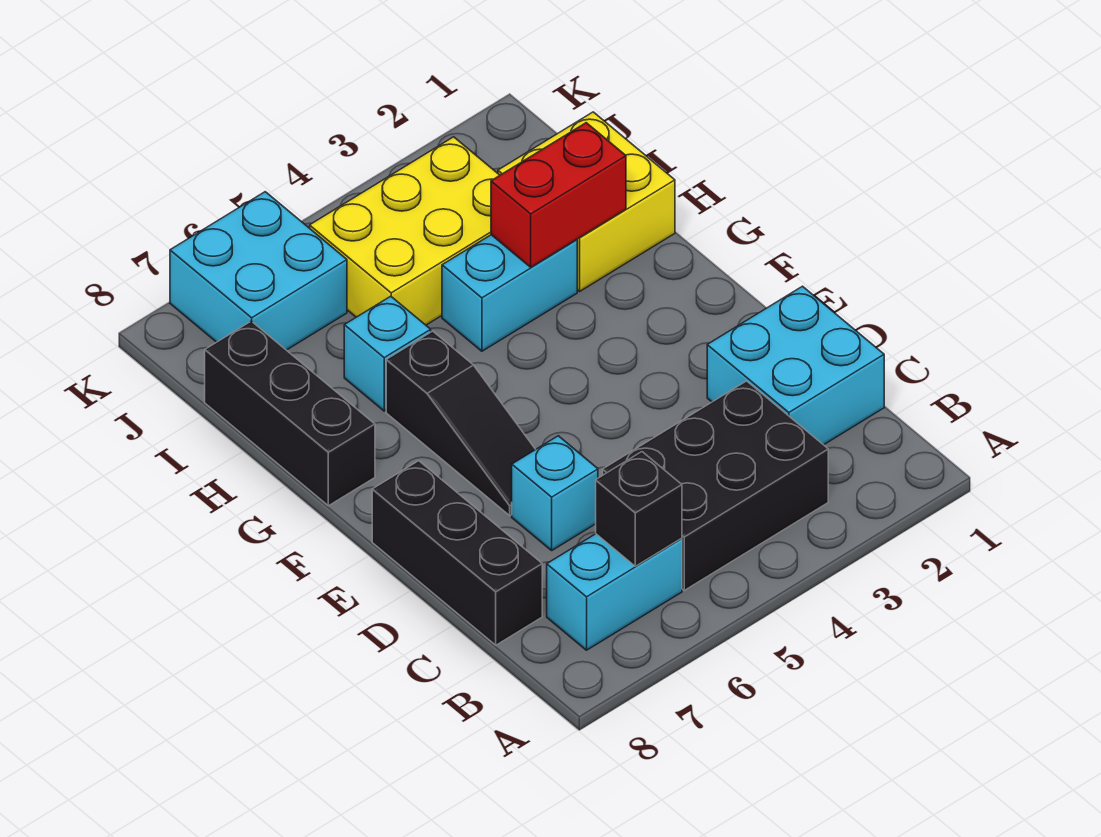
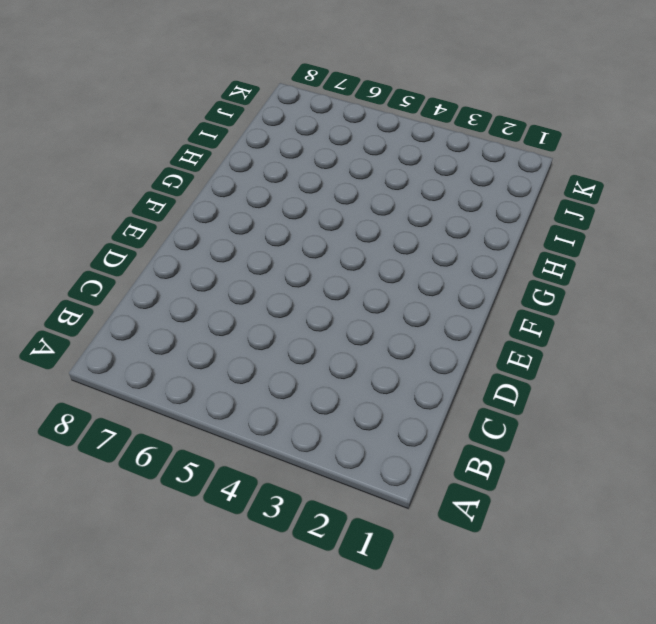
none -> black brick B3:C5 level 1
none -> cyan brick B6:B7 level 1
none -> cyan brick C1:D2 level 1

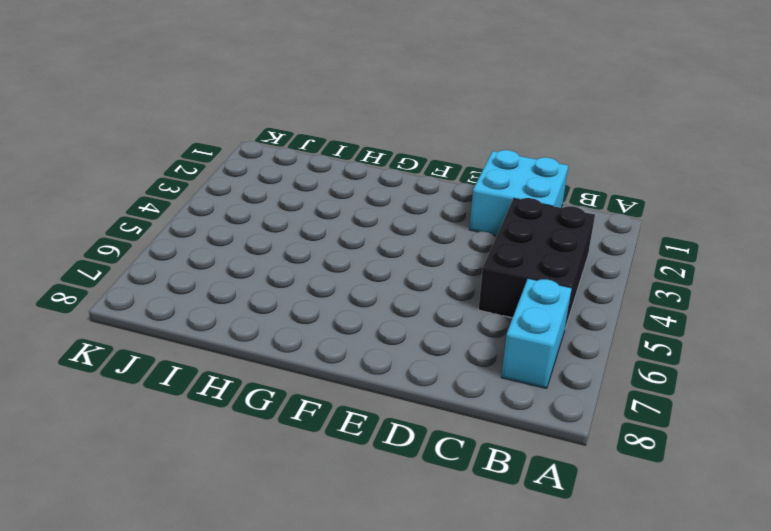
none -> black brick C8:E8 level 1
none -> cyan brick D6 level 1
none -> black slope E6:G6 level 1 top G

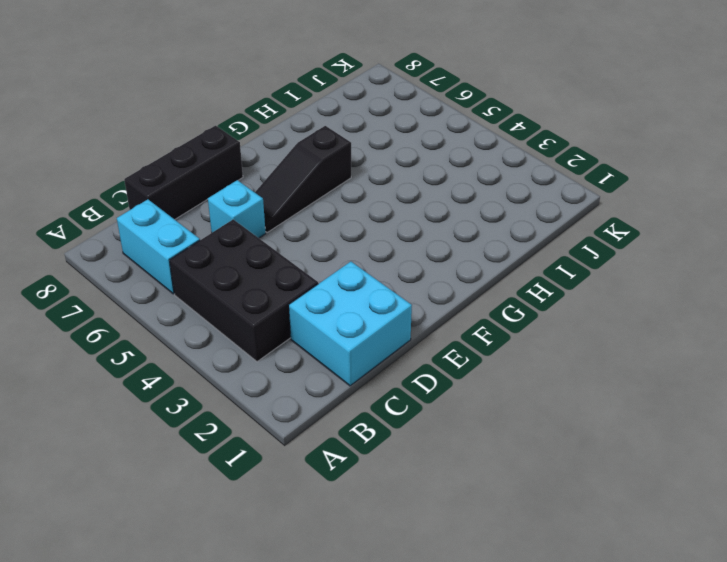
none -> black brick G8:I8 level 1
none -> yellow brick H1:I2 level 1
none -> cyan brick H3:H4 level 1

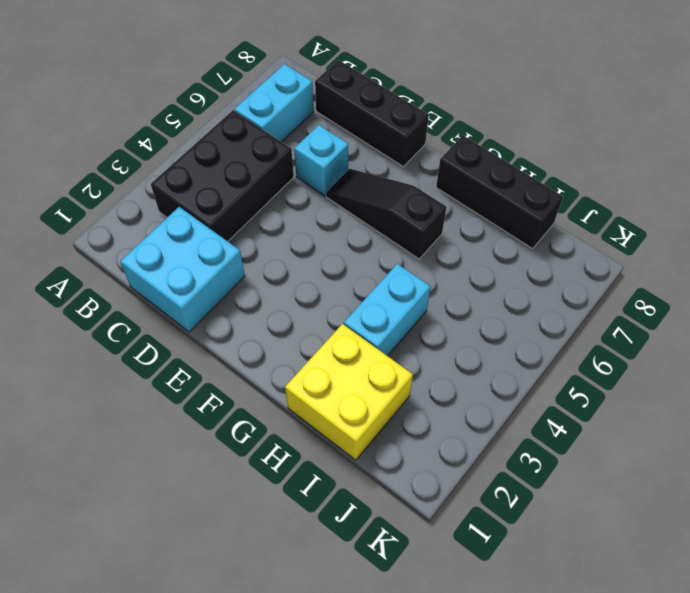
none -> cyan brick H6 level 1
none -> yellow brick I3:J5 level 1
none -> cyan brick J6:K7 level 1

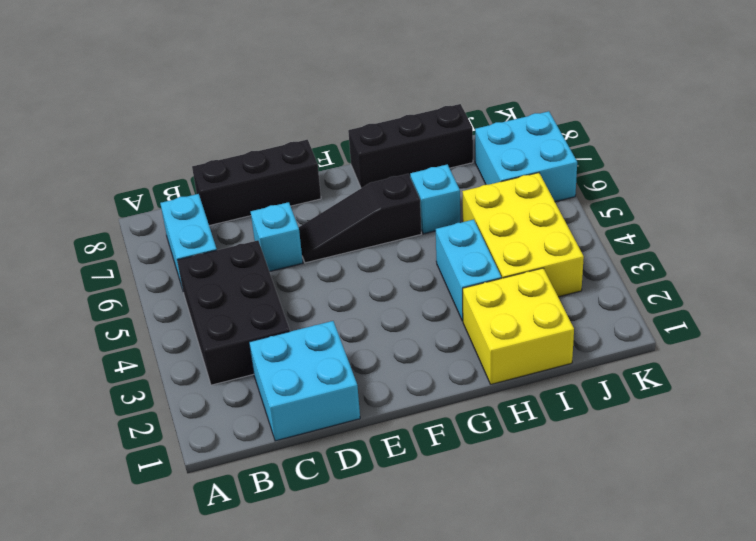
none -> black brick B6 level 2
none -> red brick H2:H3 level 2

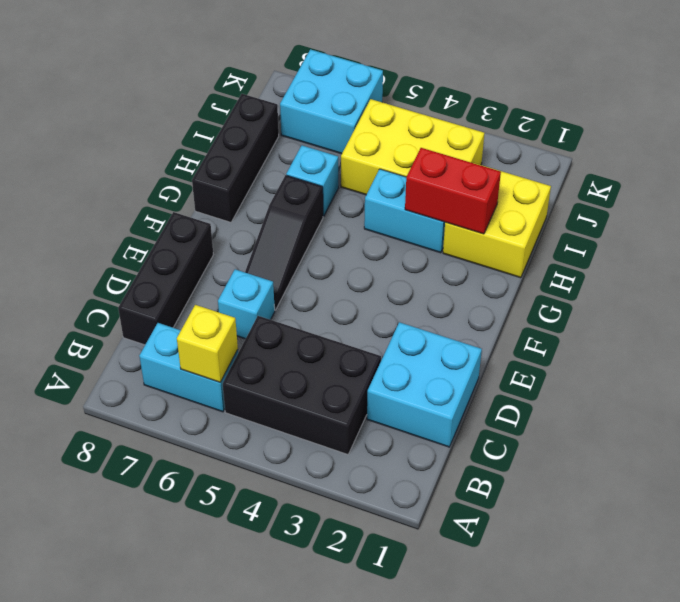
yellow brick B6 level 2 -> black brick B6 level 2

